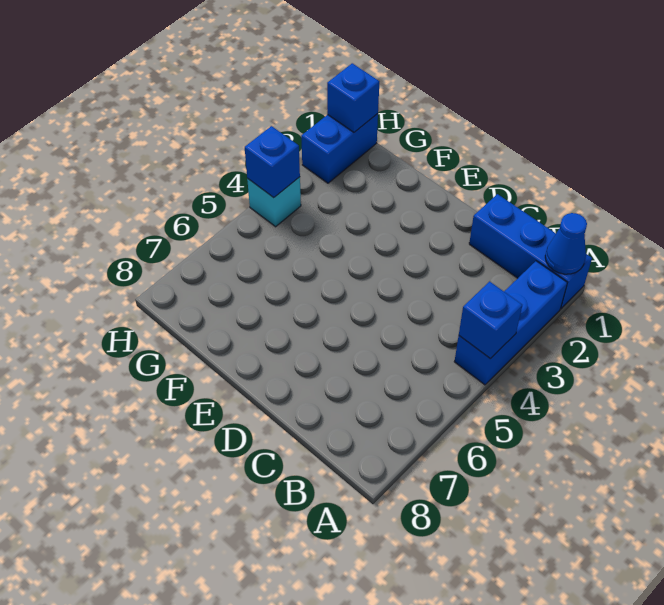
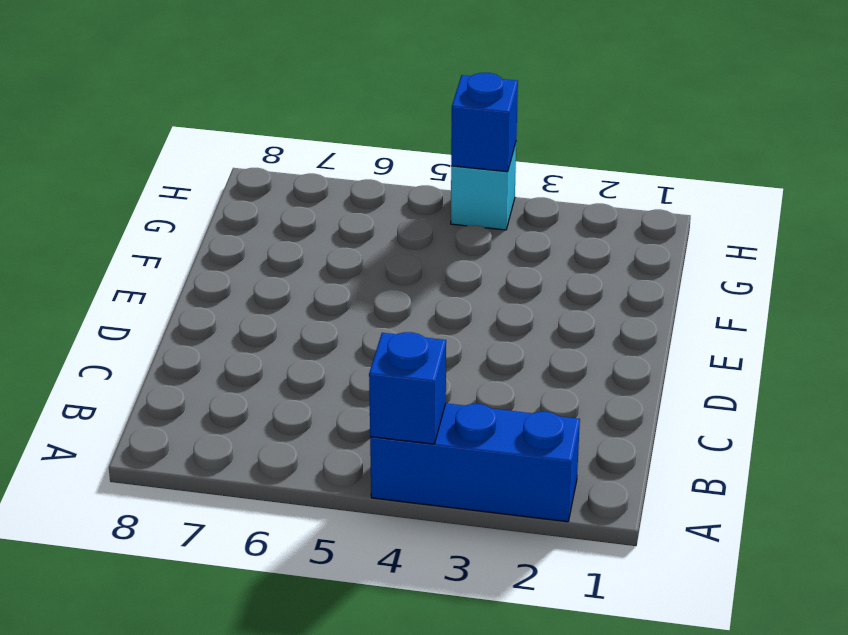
none -> blue brick A1:C1 level 1
none -> blue brick H1:H2 level 1

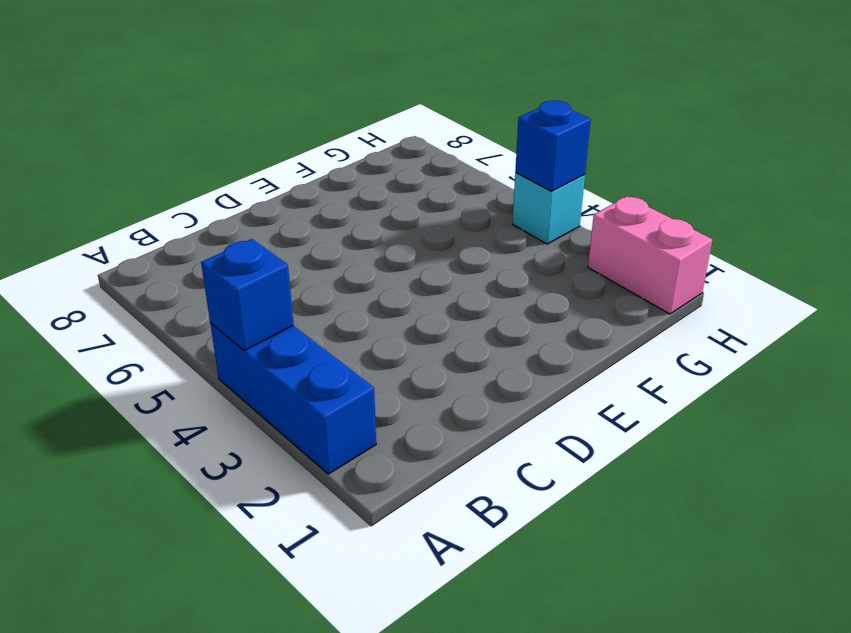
pink brick H1:H2 level 1 -> blue brick H1:H2 level 1
none -> blue brick A1:C1 level 1
none -> blue cone A1 level 2

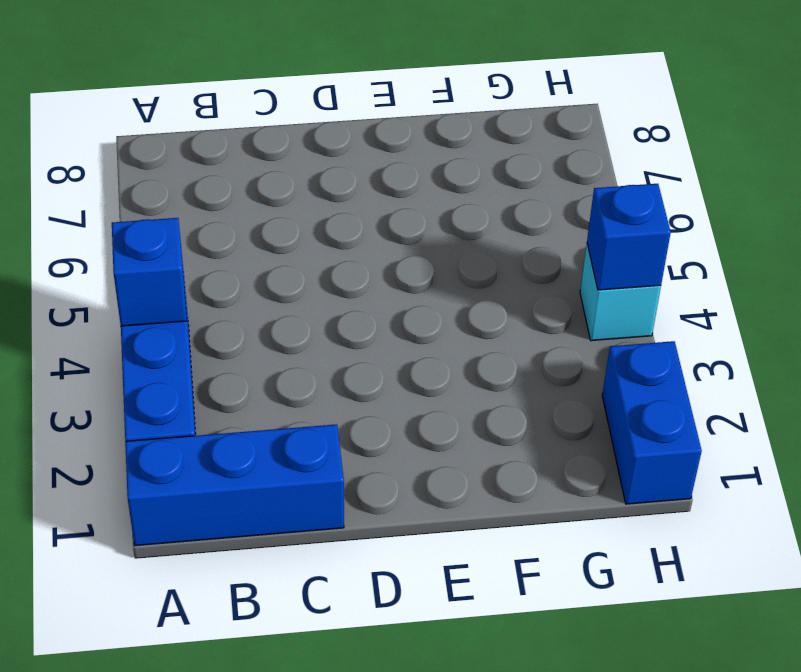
none -> blue cone A1 level 2
none -> blue brick H1 level 2

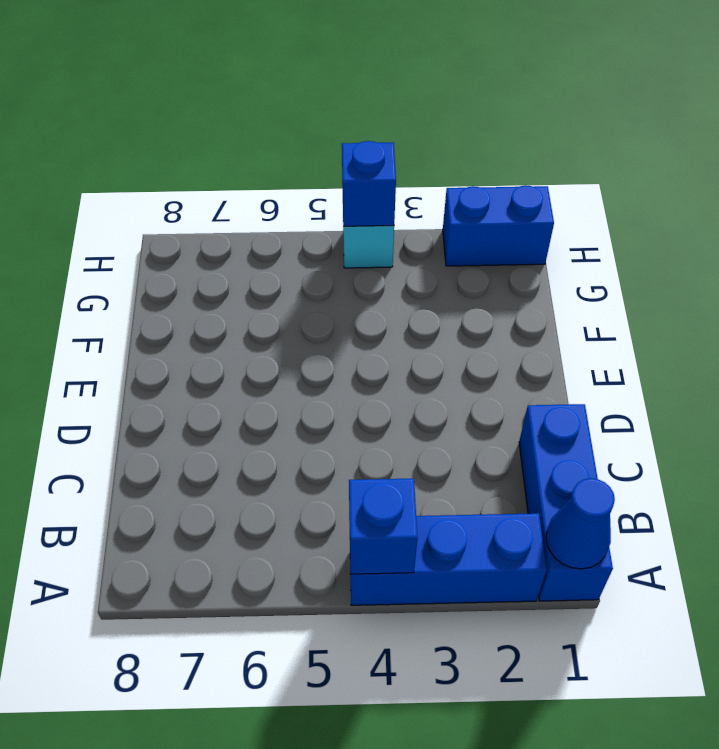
none -> blue brick H1 level 2

